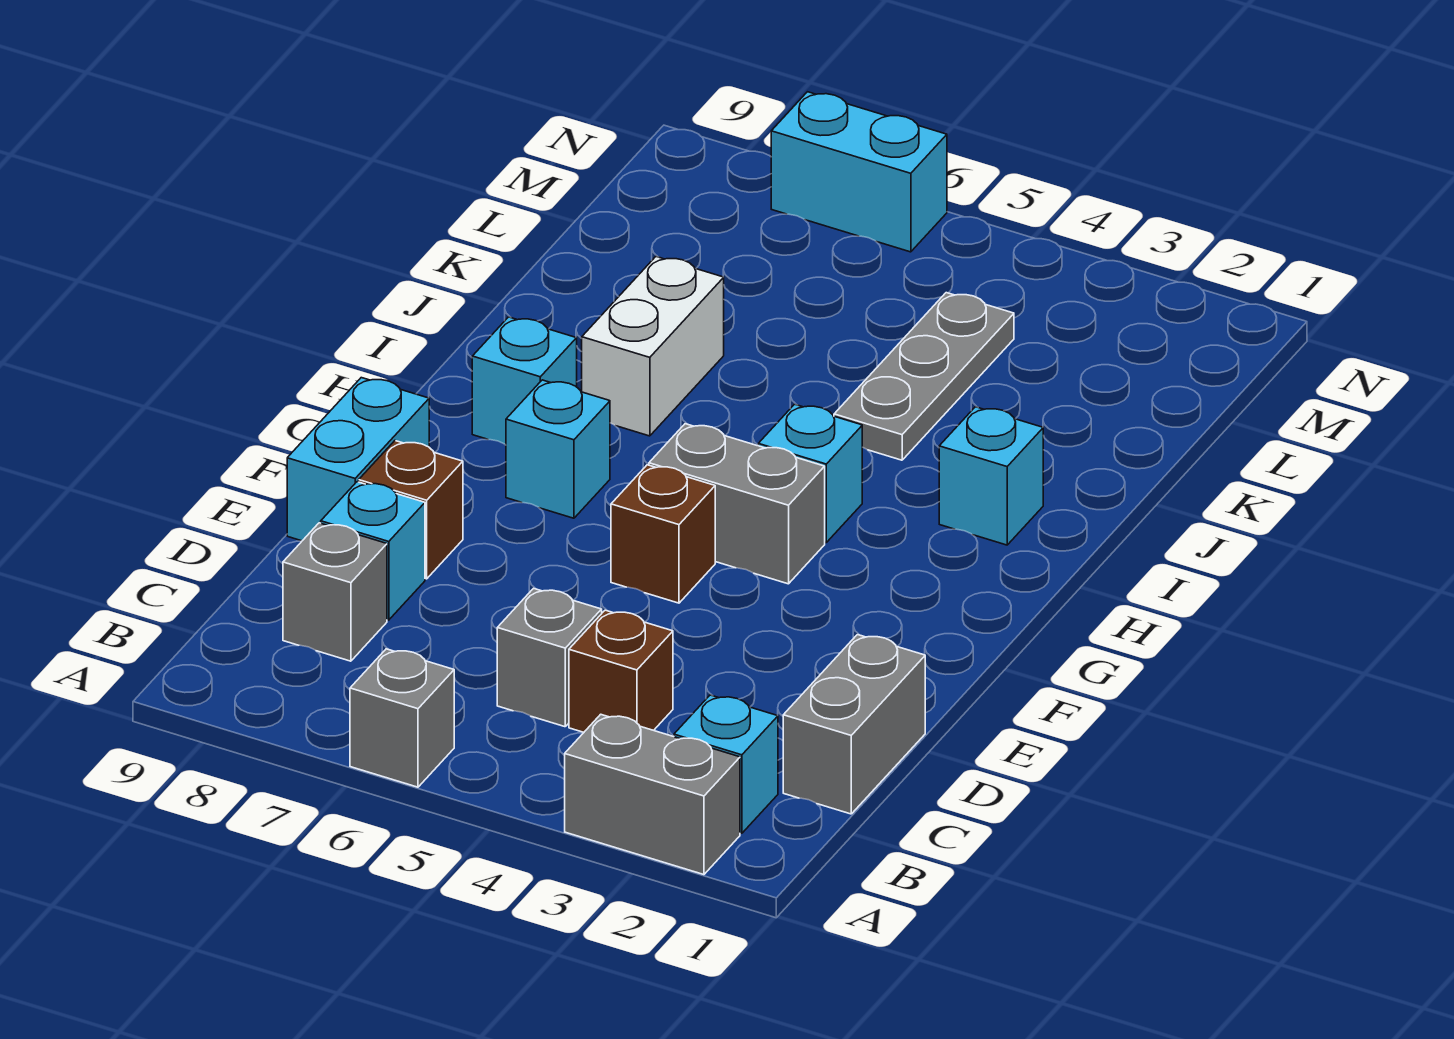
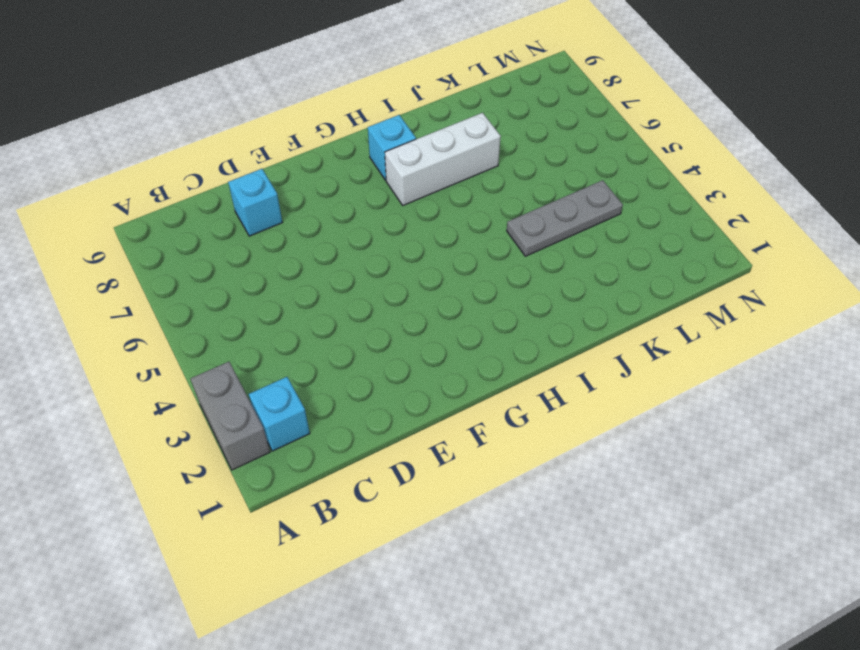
white brick H7:J7 level 1 -> white brick I7:J7 level 1
none -> grey brick A6 level 1
none -> grey brick C1:D1 level 1
none -> brown brick C4 level 1

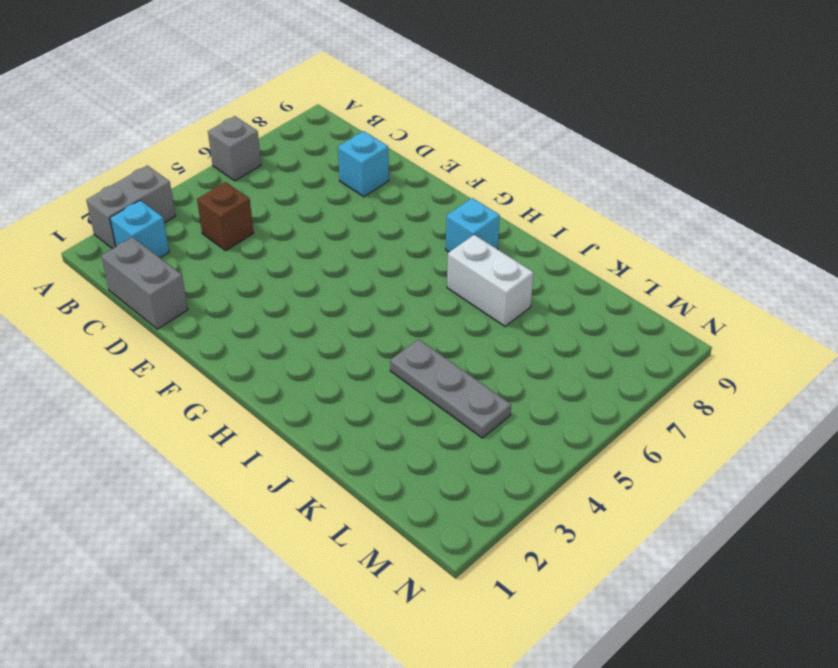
none -> grey brick C5 level 1
none -> grey brick C8 level 1
none -> brown brick E8 level 1

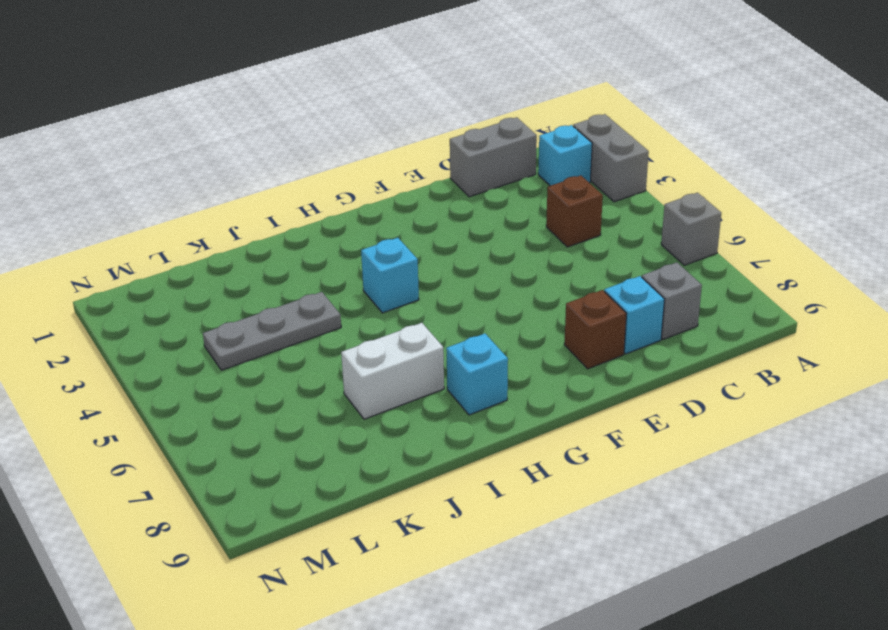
none -> grey brick C5 level 1
none -> cyan brick E9:F9 level 1
none -> brown brick F5 level 1

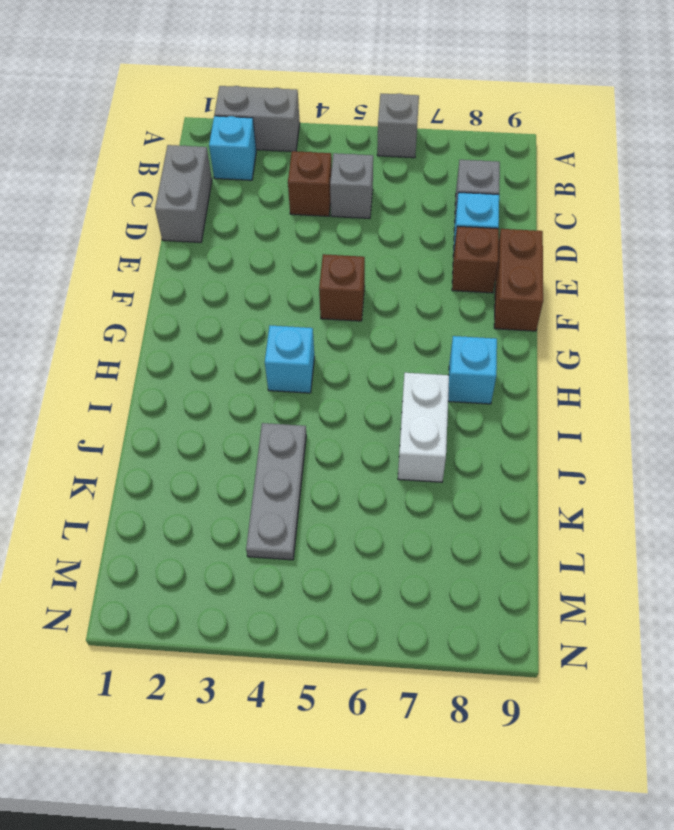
brown brick E9:F9 level 1 -> cyan brick E9:F9 level 1
none -> grey brick G4:G5 level 1
none -> cyan brick G7 level 1
none -> cyan brick I2 level 1

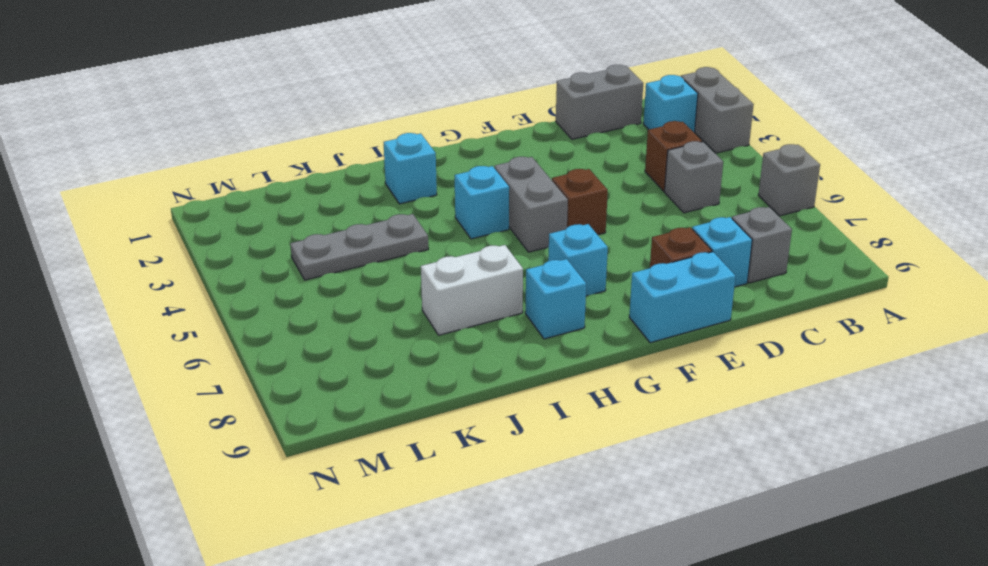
none -> cyan brick N6:N7 level 1

